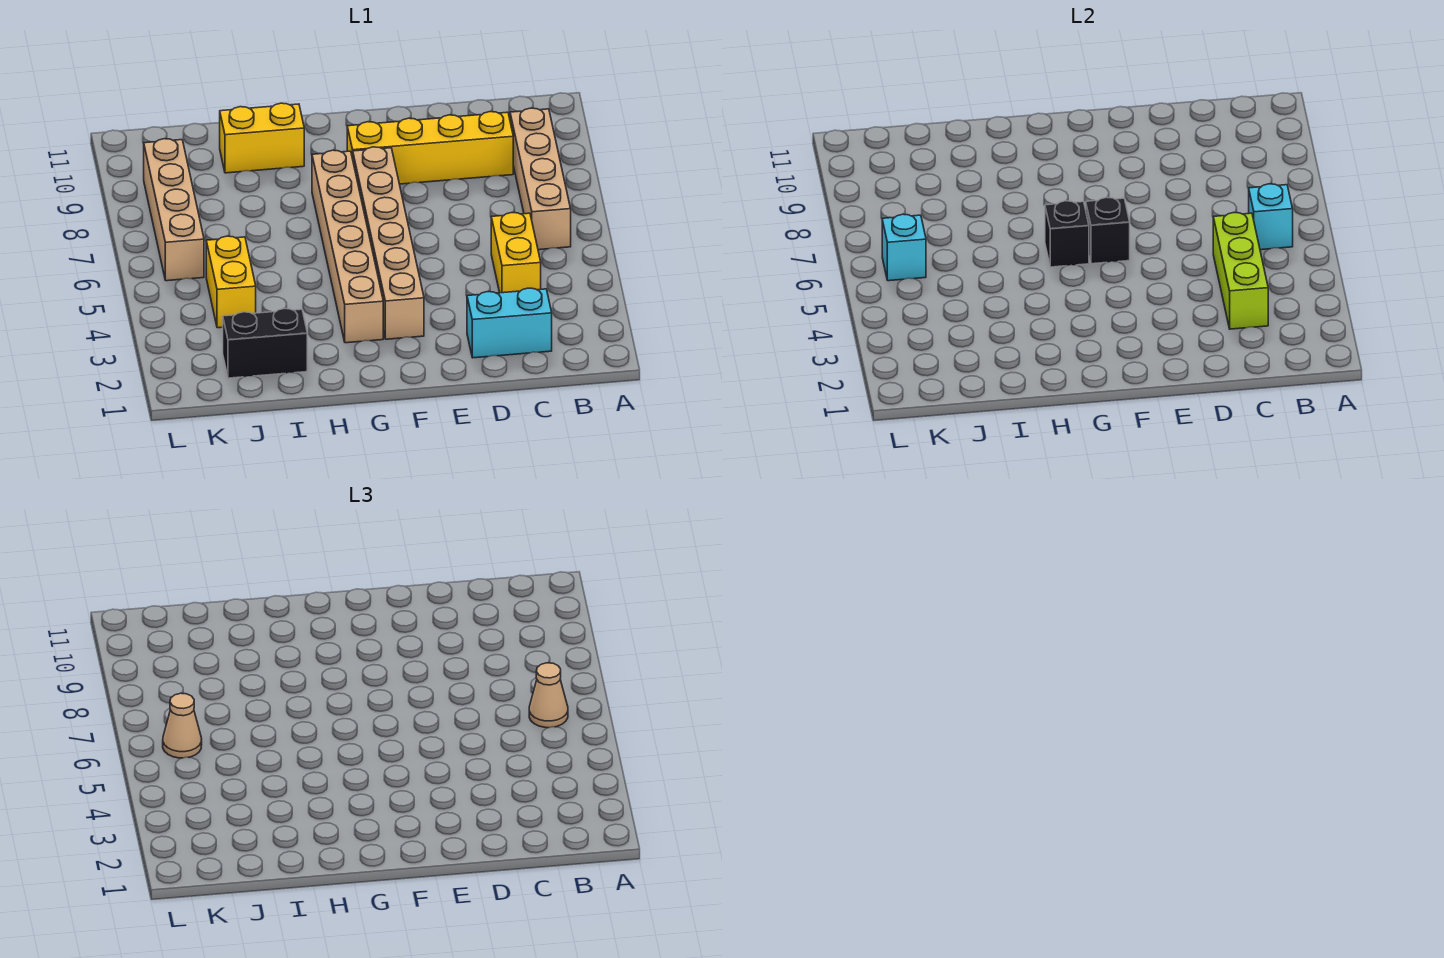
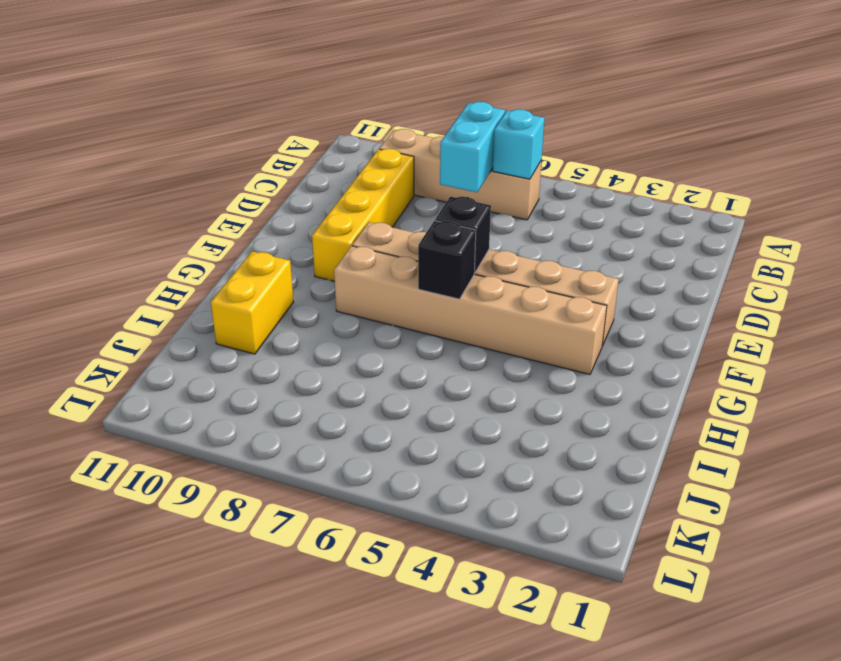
cyan brick B7:C7 level 2 -> cyan brick C2:D2 level 1
none -> yellow brick C4:C5 level 1
none -> black brick I2:J2 level 1
none -> yellow brick J4:J5 level 1

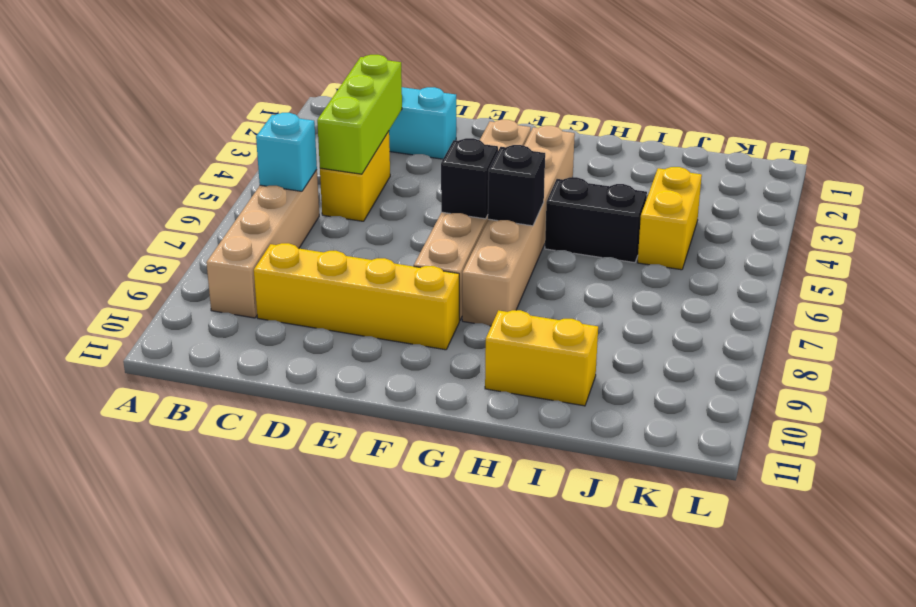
black brick H5:I5 level 1 -> black brick I2:J2 level 1
none -> tan brick K6:K9 level 1
none -> cyan brick K6 level 2
none -> tan cone B6 level 3

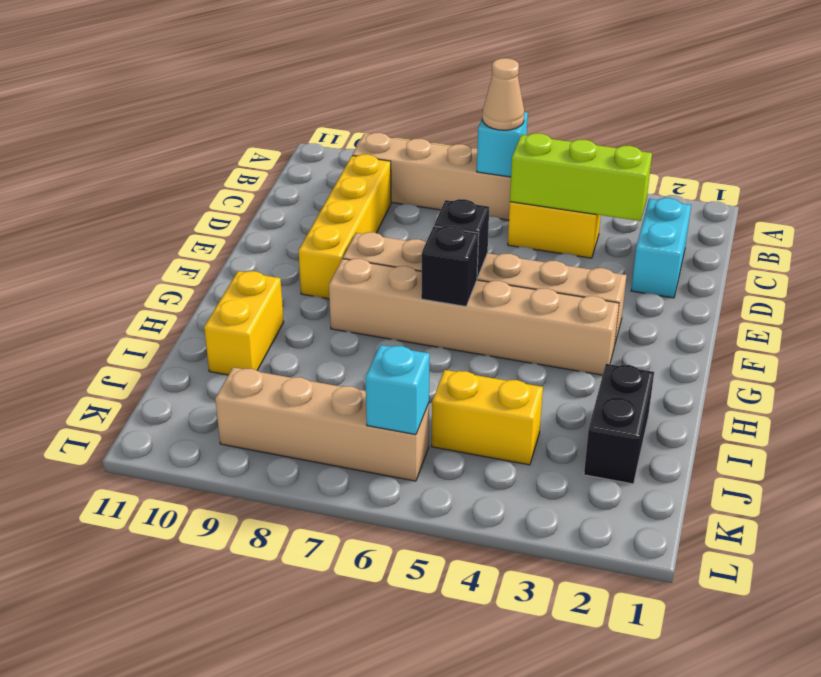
none -> tan cone K6 level 3

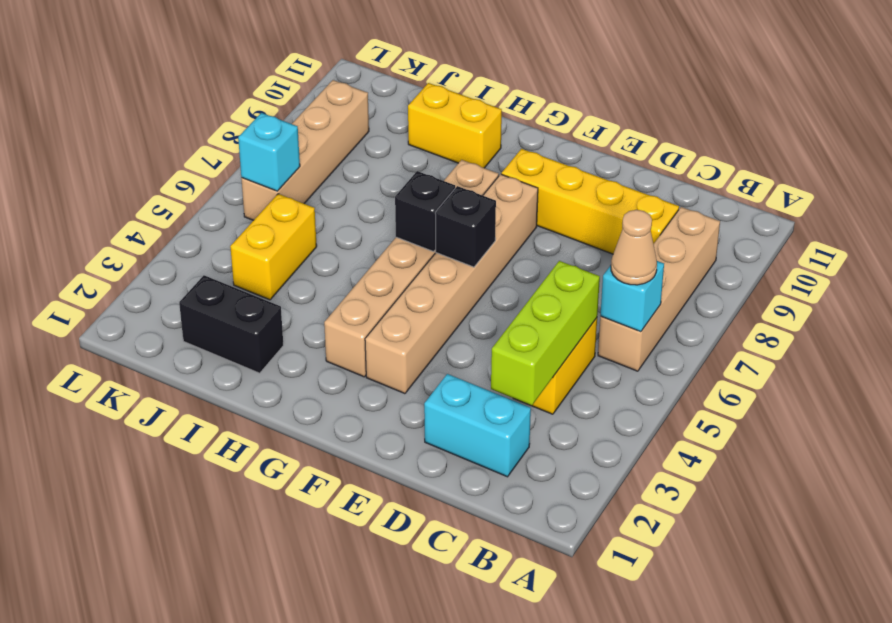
none -> tan cone K6 level 3

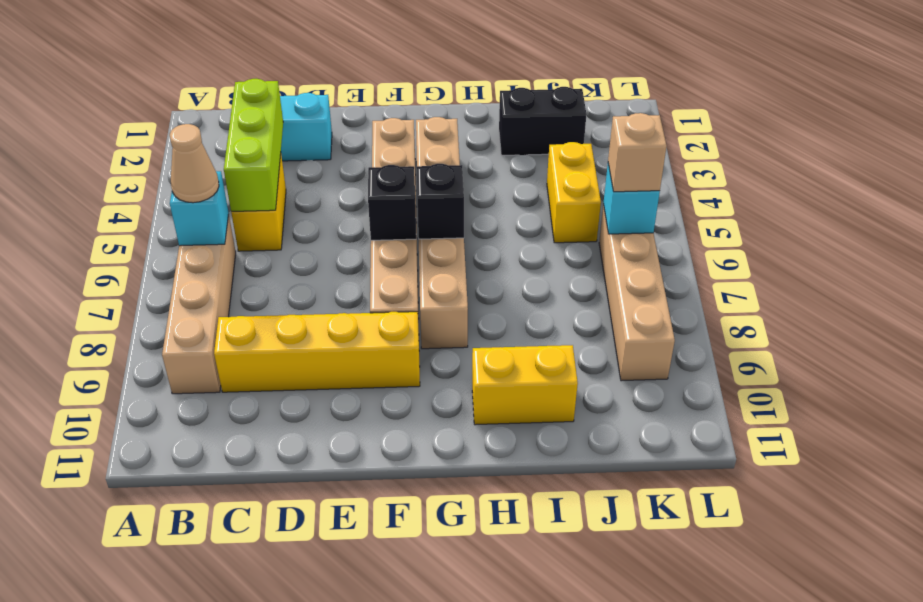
tan brick K6 level 3 -> tan cone K6 level 3

